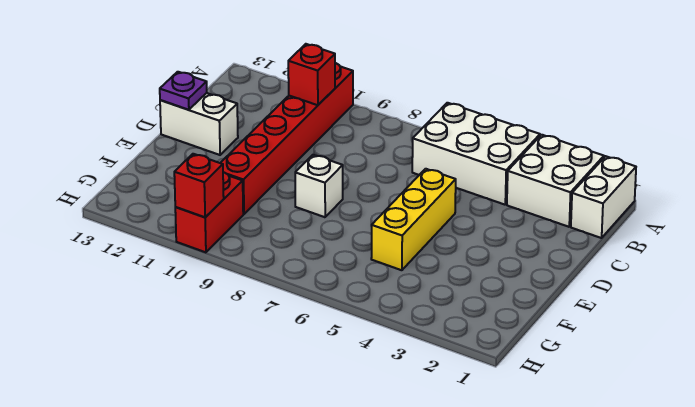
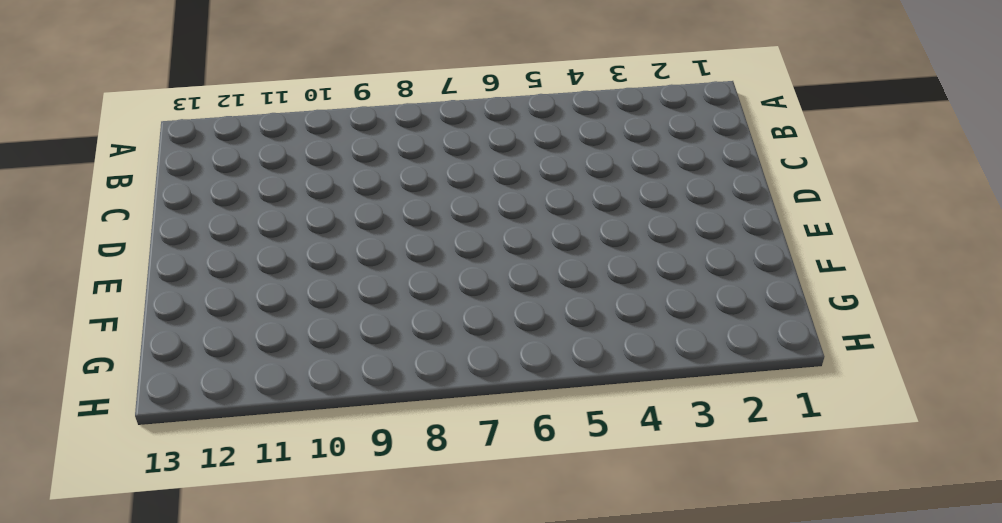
none -> white brick A1:B1 level 1
none -> white brick A2:B3 level 1

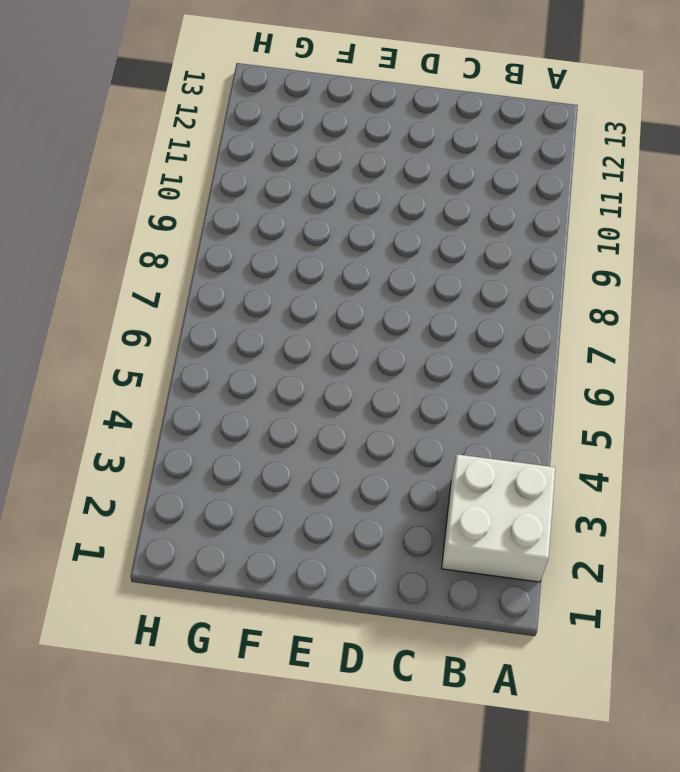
none -> white brick A1:B1 level 1
none -> white brick A4:B6 level 1

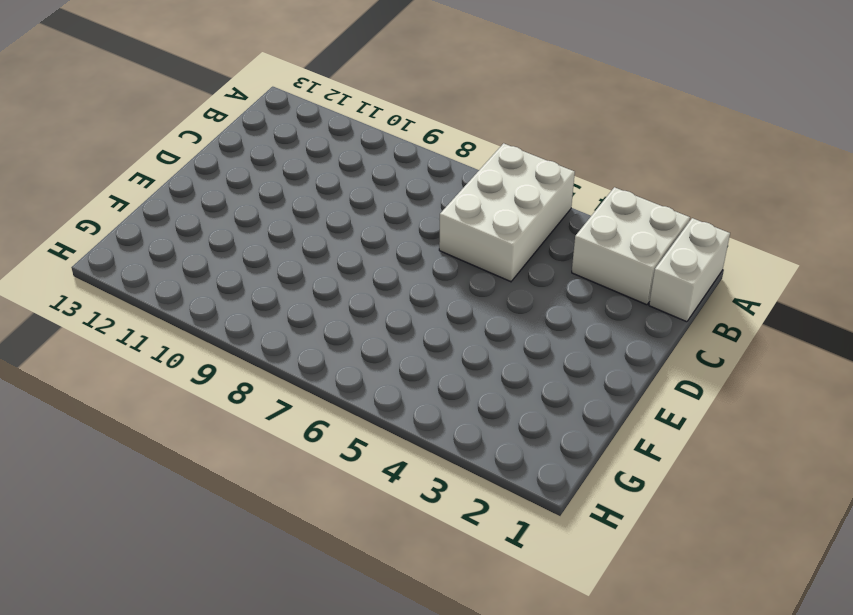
white brick A5:C6 level 1 -> white brick A4:B6 level 1
none -> red brick A10:F10 level 1
none -> yellow brick D5:F5 level 1

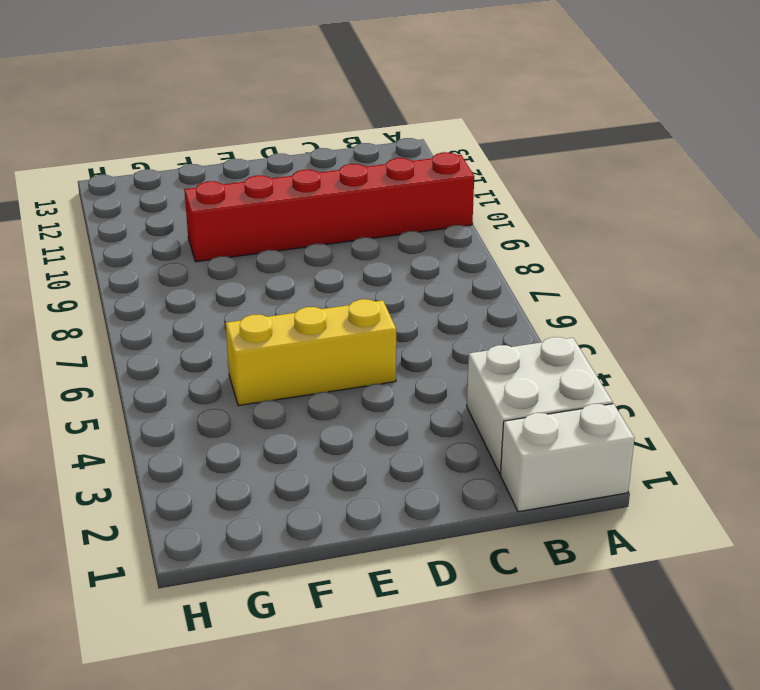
none -> white brick A4:B6 level 1
none -> white brick D12:D13 level 1

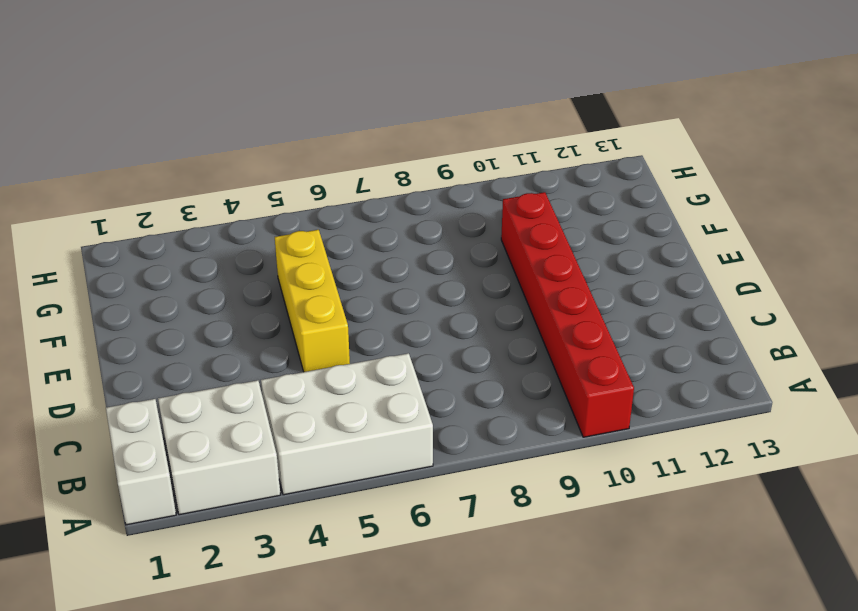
none -> white brick D12:D13 level 1
none -> white brick E8 level 1

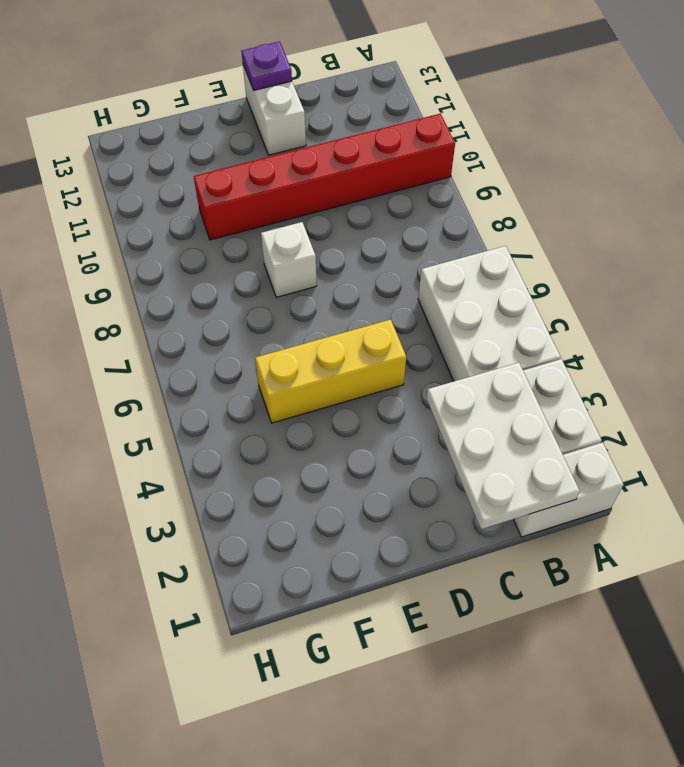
white plate B1:C3 level 2 -> none
none -> red brick G10:H10 level 1
none -> red brick B10 level 2

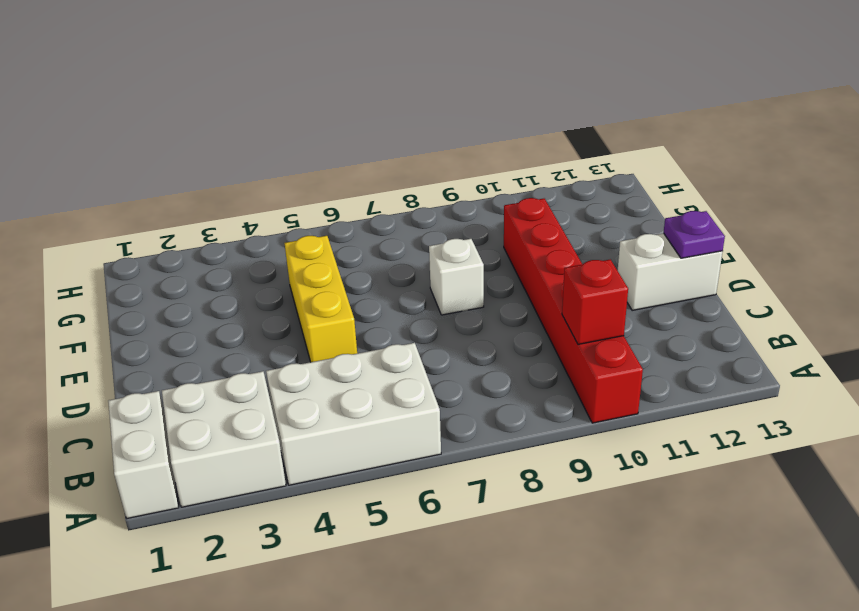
none -> red brick G10:H10 level 1
none -> red brick H10 level 2

